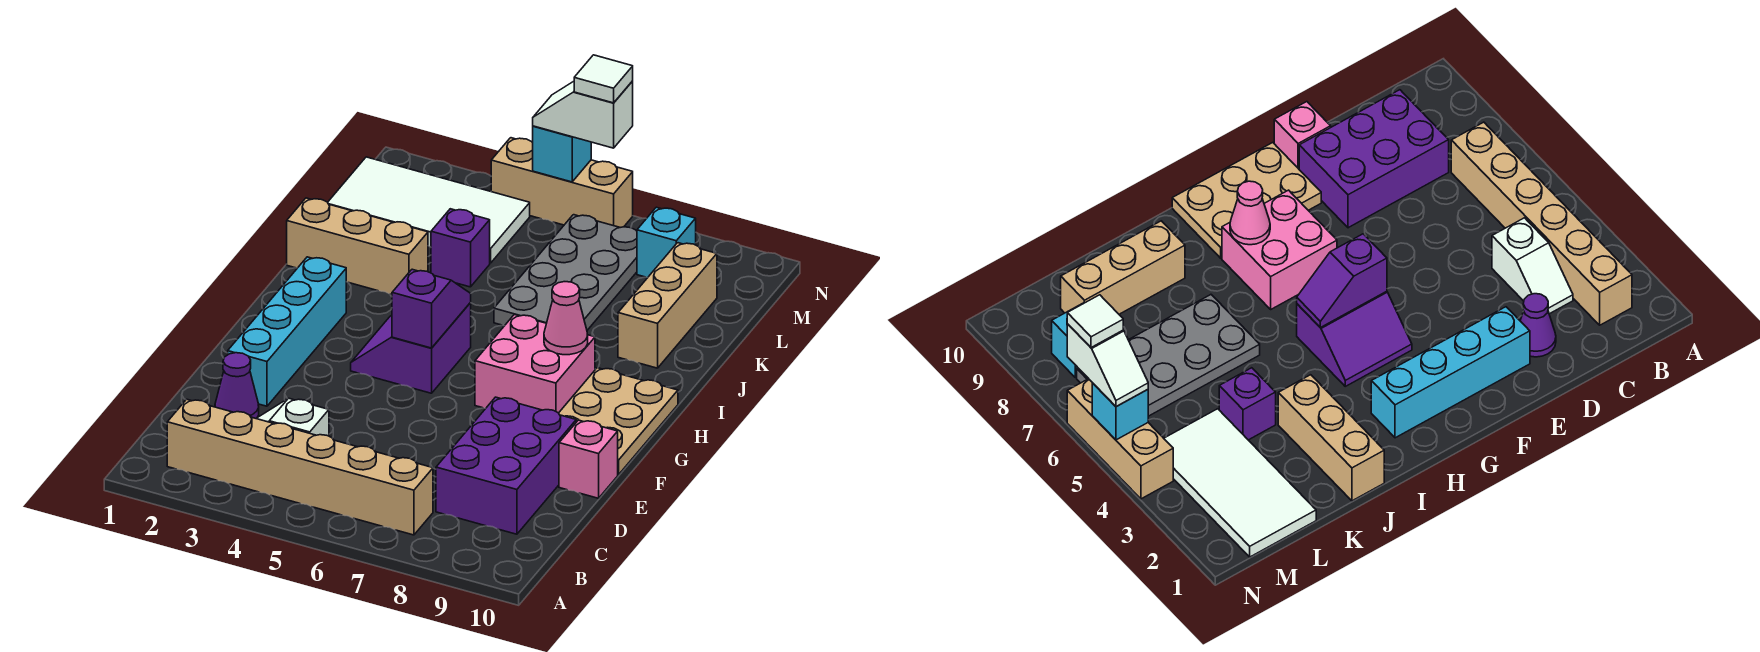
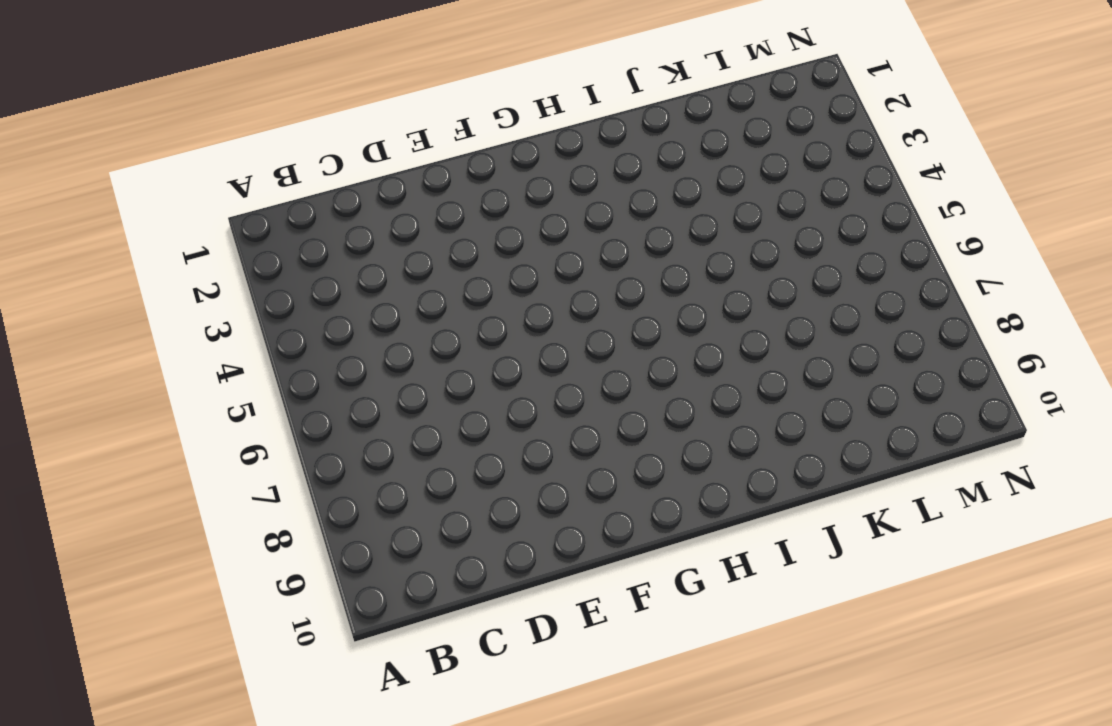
none -> tan brick B2:B7 level 1
none -> white slope C3:C4 level 1 top 4
none -> purple brick C8:E9 level 1

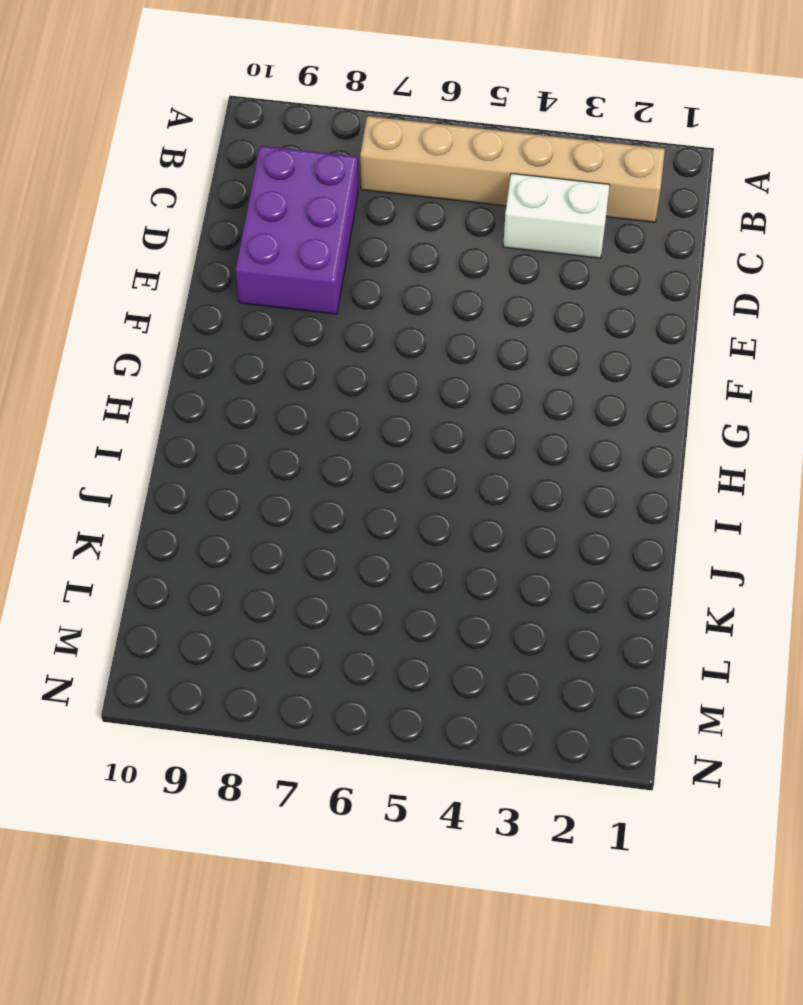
white brick C3:C4 level 1 -> white slope C3:C4 level 1 top 4
none -> purple cone D2 level 1
none -> cyan brick E2:H2 level 1
none -> pink brick E10 level 1

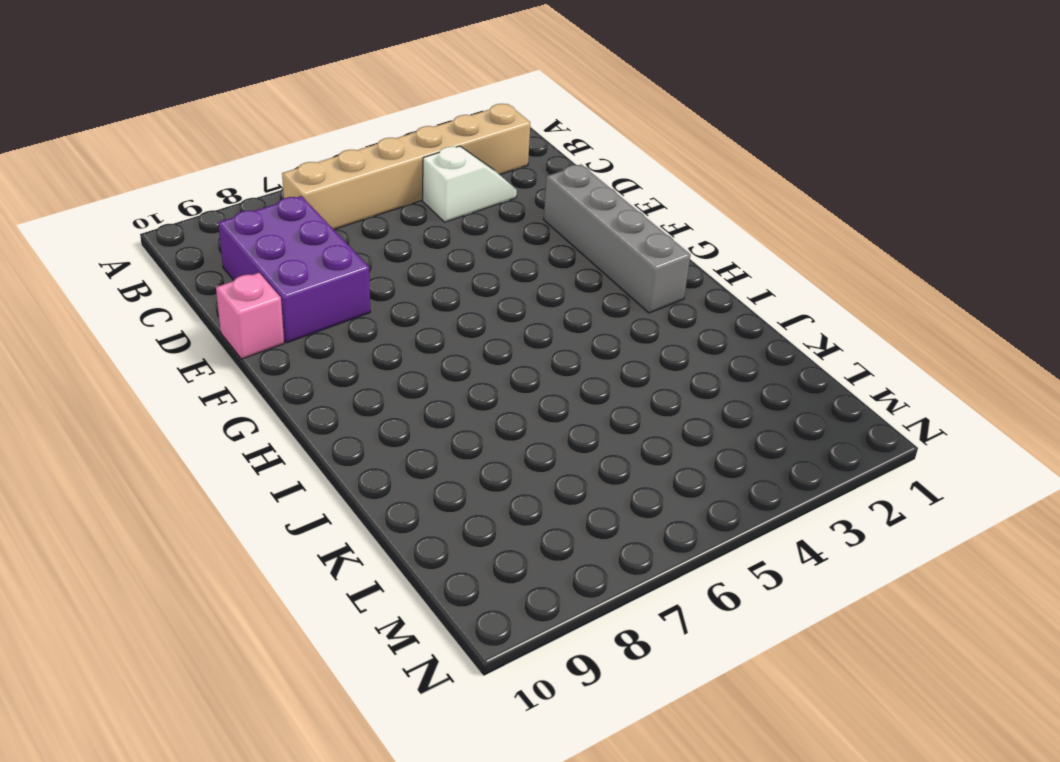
grey brick E2:H2 level 1 -> cyan brick E2:H2 level 1
none -> purple cone D2 level 1
none -> tan plate F9:H10 level 1
none -> purple slope G4:H5 level 1 top 5

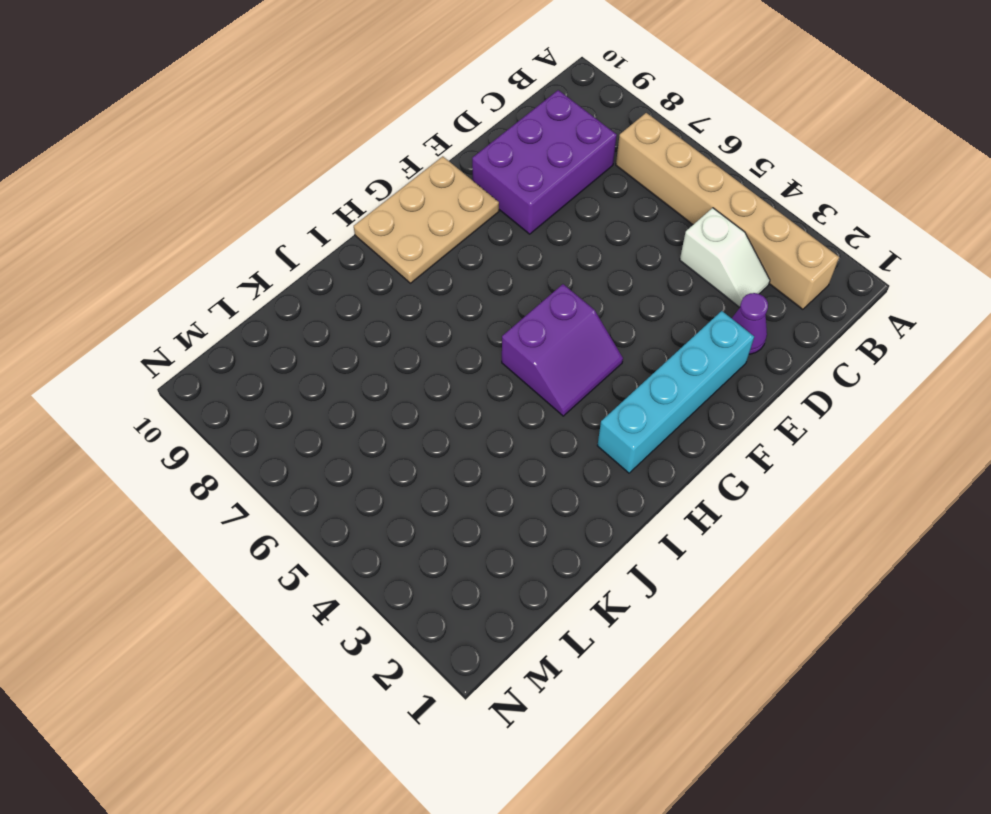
none -> pink brick E10 level 1
none -> pink brick G7:H8 level 1
none -> tan brick J1:J3 level 1

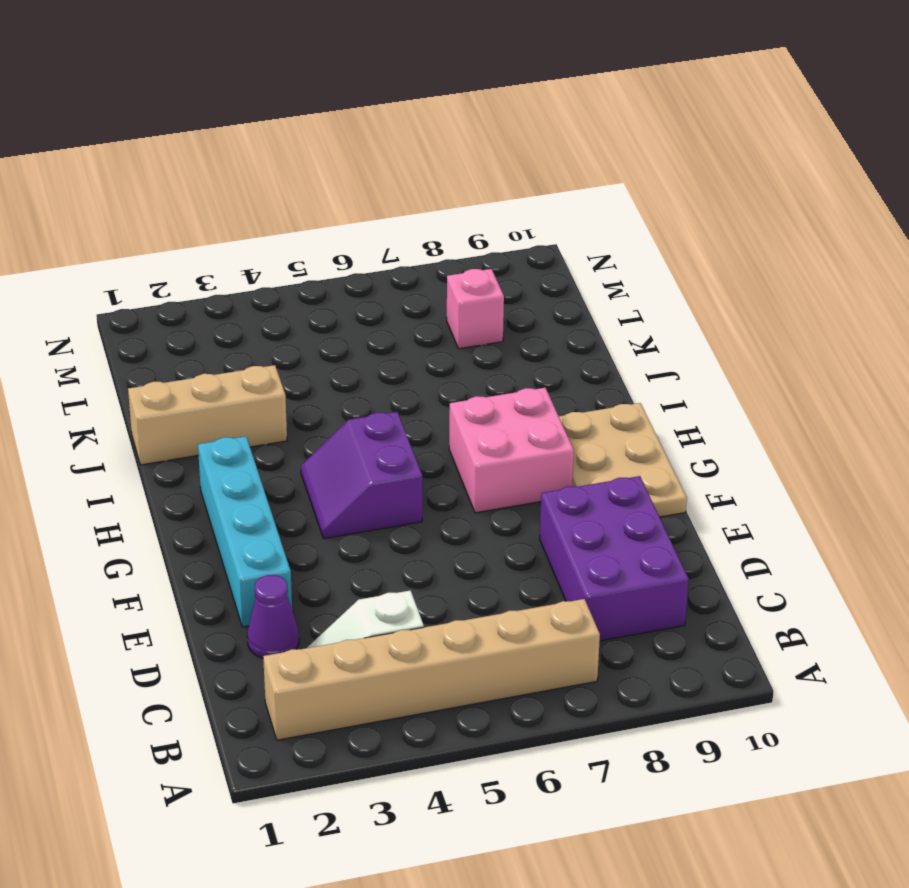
pink brick L8 level 1 -> pink brick E10 level 1
none -> grey plate J6:M7 level 1
none -> tan brick J9:L9 level 1
none -> purple brick K4 level 1

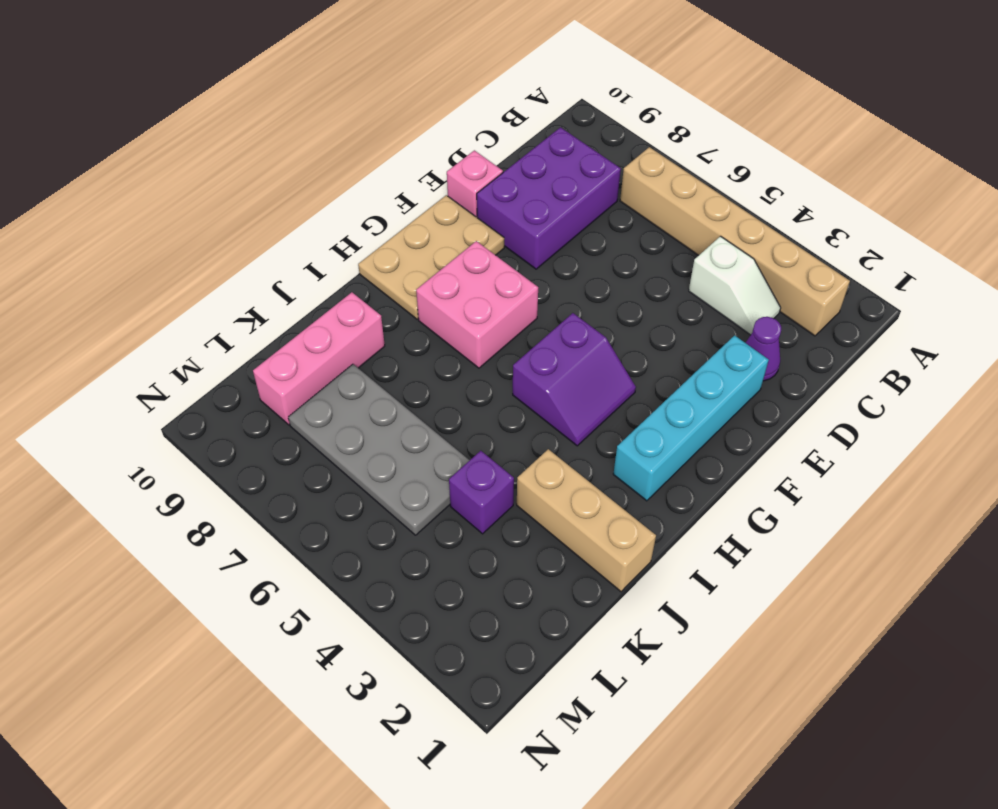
pink brick J9:L9 level 1 -> tan brick J9:L9 level 1
grey plate K5:L8 level 1 -> grey plate J6:M7 level 1
none -> white tile L1:M4 level 1
none -> cyan brick M8 level 1
none -> tan brick N4:N6 level 1

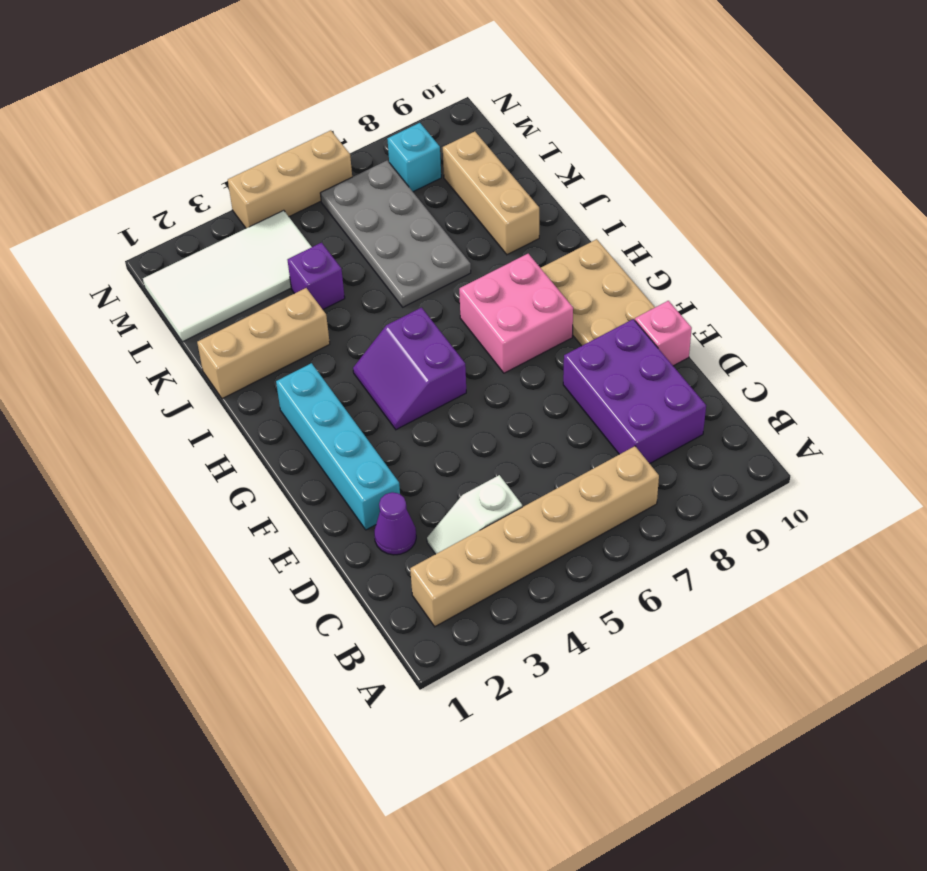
none -> purple slope G5:H5 level 2 top G
none -> pink cone H8 level 2
none -> cyan brick N5 level 2

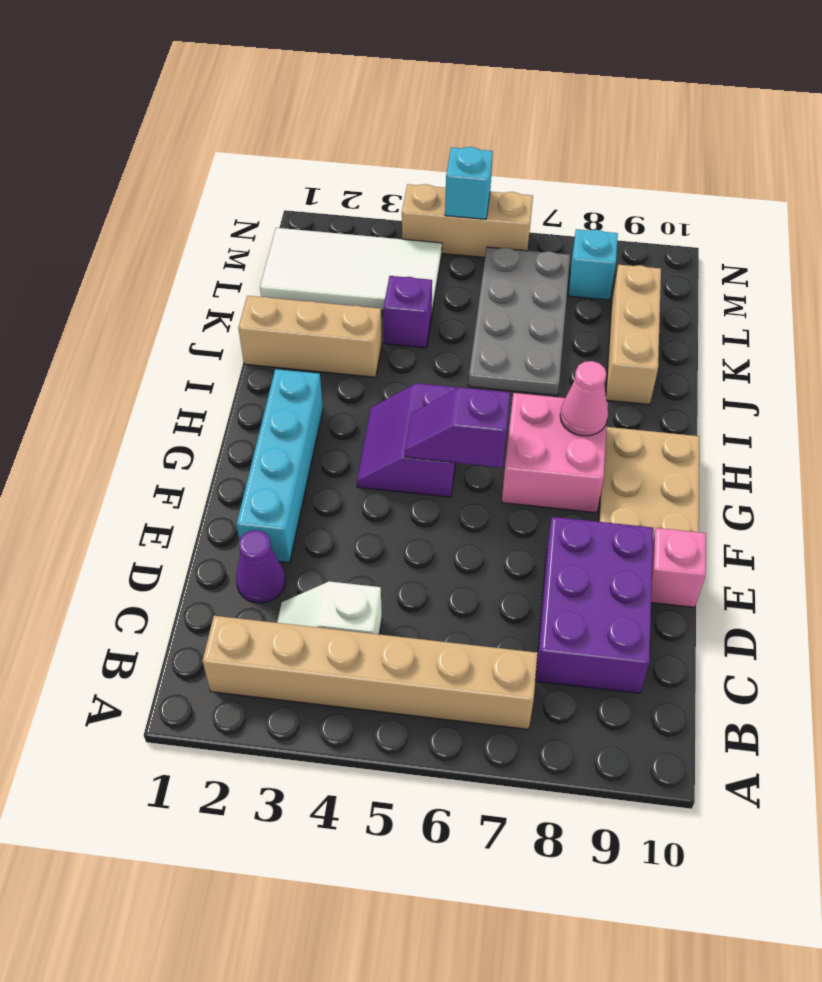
purple slope G5:G6 level 2 top 6 -> purple slope G5:H5 level 2 top G
none -> white slope N5:N6 level 3 top 6
none -> white tile N6 level 4

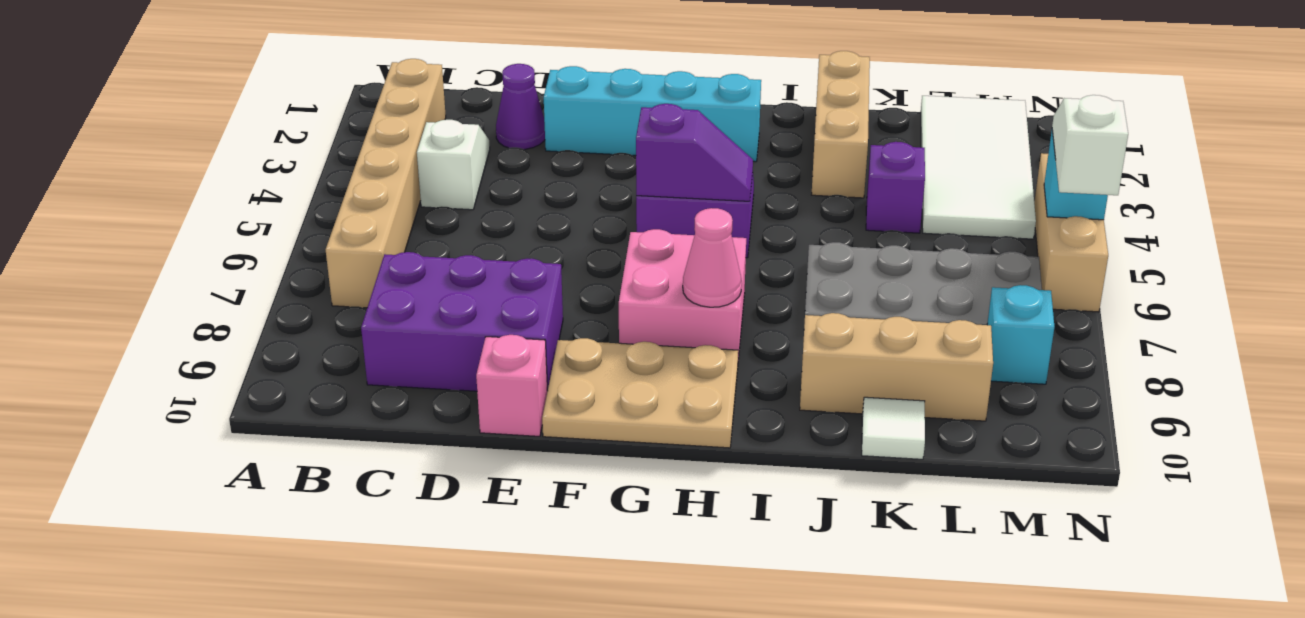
white tile K10 level 1 -> white tile N6 level 4

